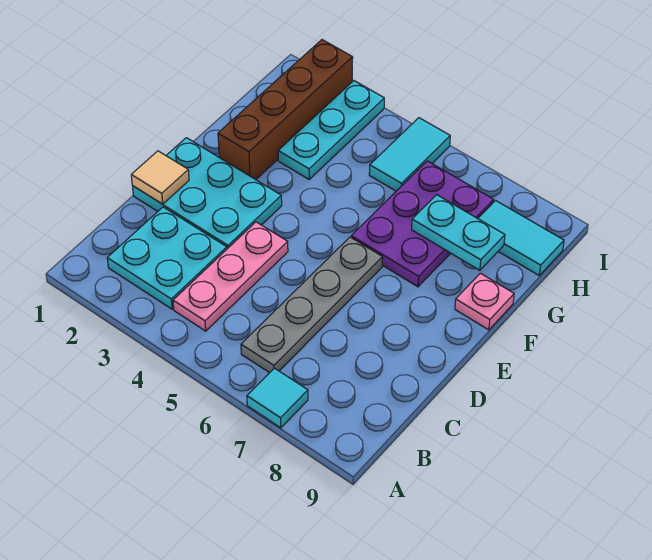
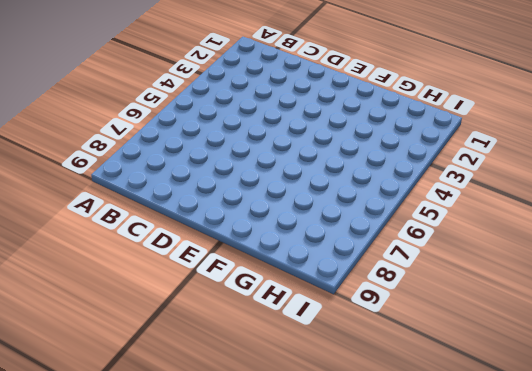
none -> cyan tile A7 level 1
none -> cyan plate B2:C3 level 1
none -> pink plate B4:D4 level 1

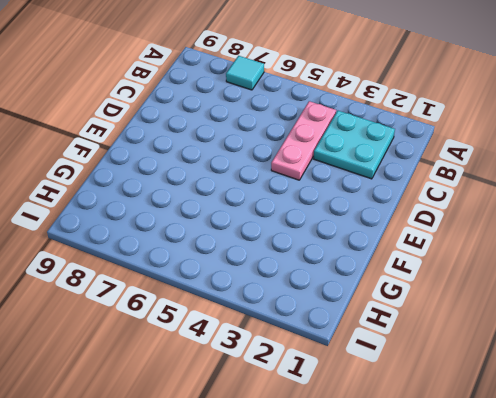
none -> grey plate B6:E6 level 1
none -> cyan plate D1:E3 level 1
none -> brown brick F2:I2 level 1

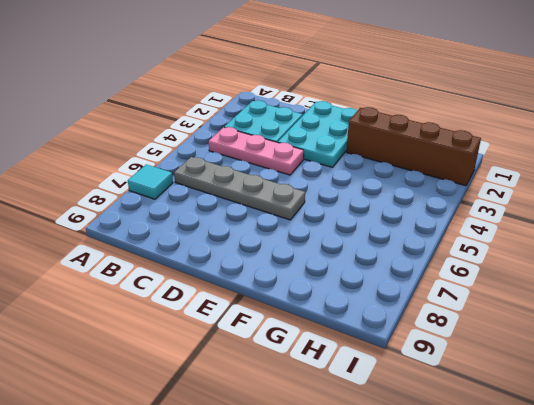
none -> purple plate F6:H7 level 1
none -> pink plate F9 level 1
none -> cyan plate G3:I3 level 1

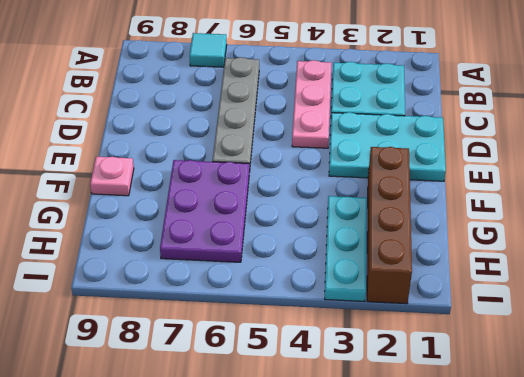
none -> cyan tile H5:I5 level 1
none -> cyan tile H8:H9 level 1
none -> tan tile D1 level 2

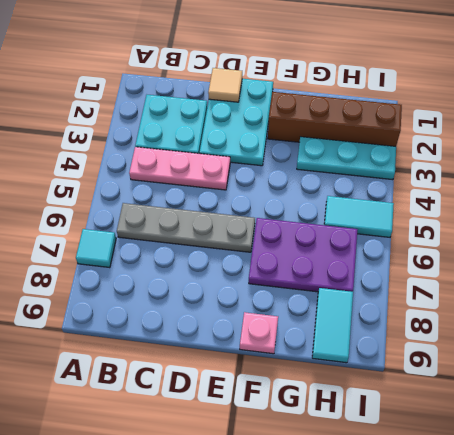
none -> cyan plate G7:G8 level 2

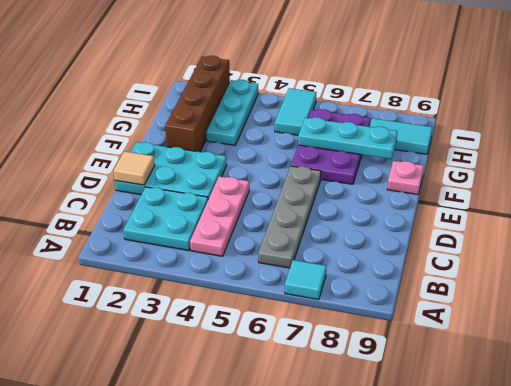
cyan plate G6:G8 level 2 -> cyan plate G7:G8 level 2

